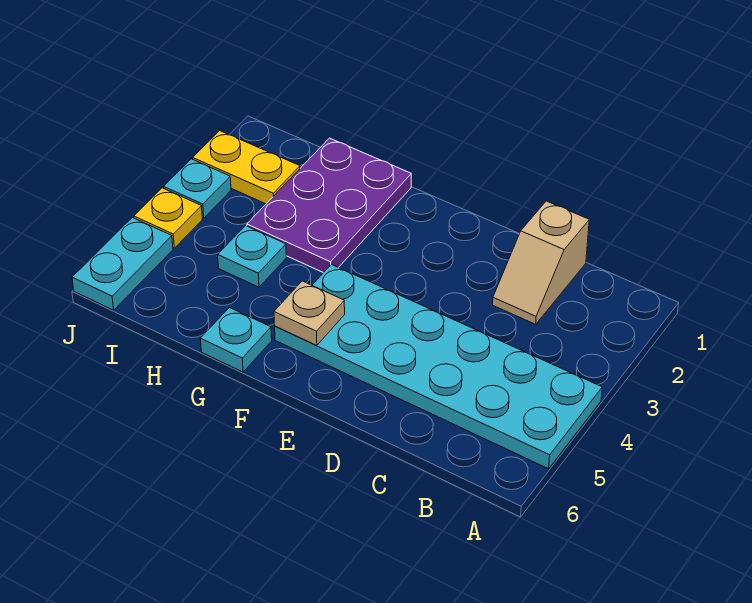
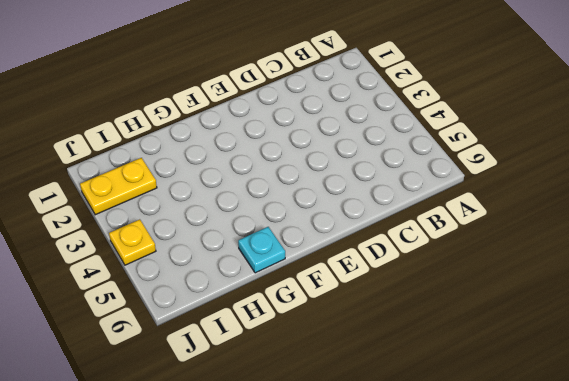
none -> cyan plate A4:F5 level 1
none -> tan slope C1:C2 level 1 top 1

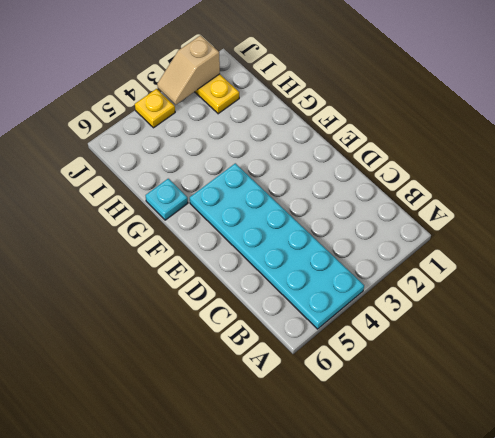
tan slope J2:J3 level 2 top 2 -> tan slope C1:C2 level 1 top 1
none -> purple plate G1:H3 level 1
none -> cyan plate H4 level 1

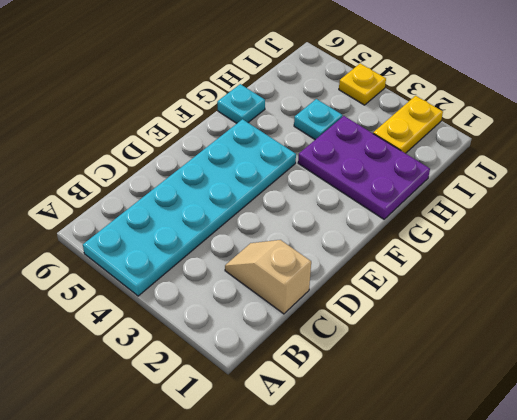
none -> cyan plate J3 level 1
none -> cyan plate J5:J6 level 1

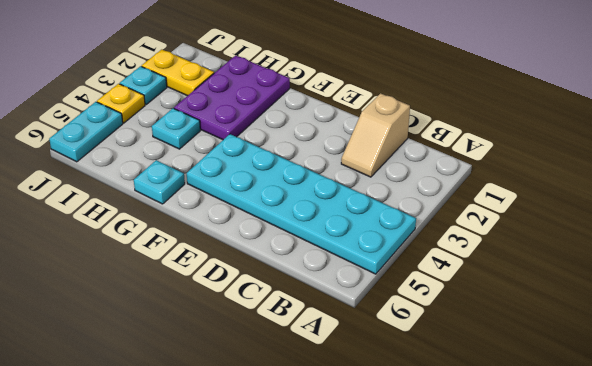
none -> tan plate F5 level 2

